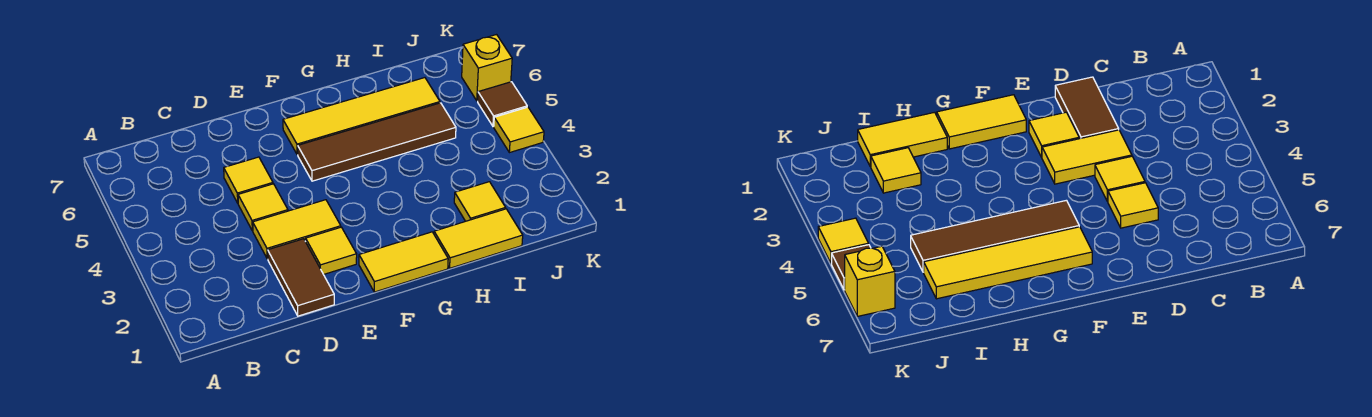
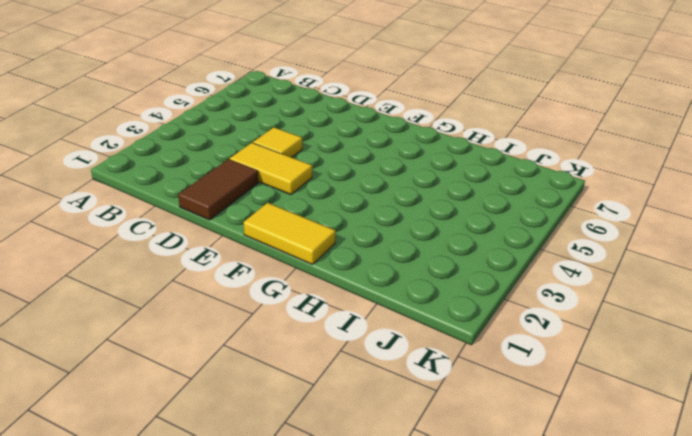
none -> yellow tile D5 level 1
none -> yellow tile E2 level 1
none -> brown tile F5:I5 level 1

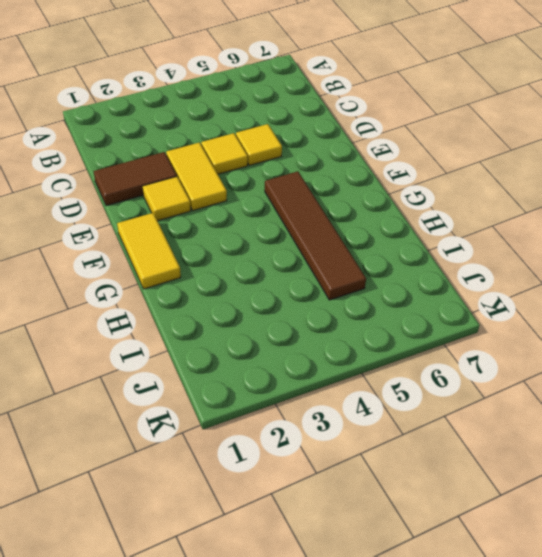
none -> yellow tile F6:I6 level 1
none -> yellow tile H1:I1 level 1
none -> yellow tile I2 level 1

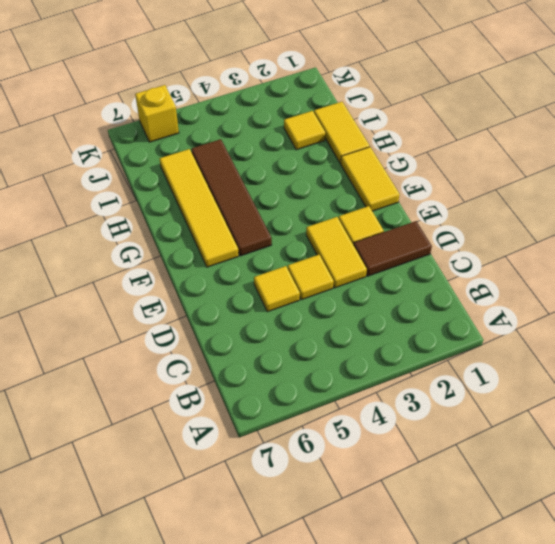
none -> yellow tile K4 level 1
none -> brown tile K5 level 1

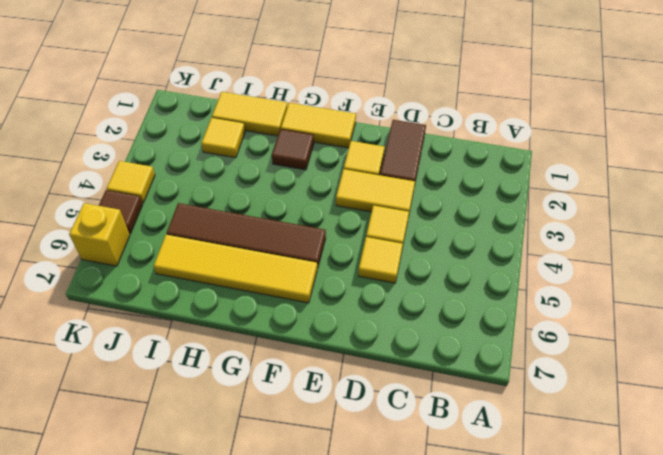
brown tile G2 level 1 -> none

